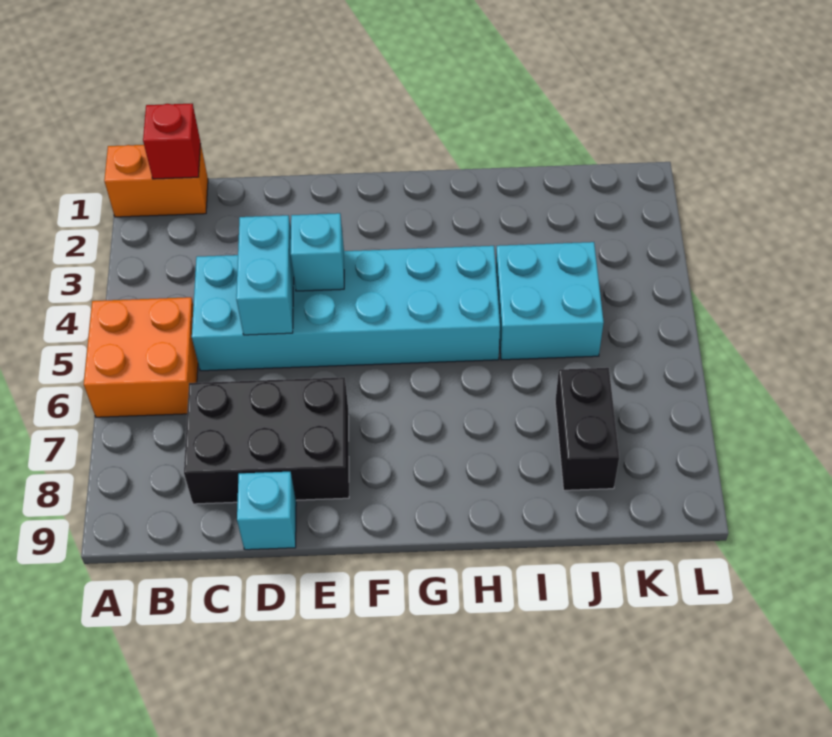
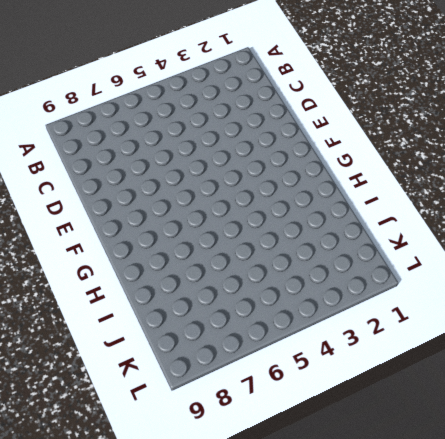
none -> orange brick A1:B1 level 1
none -> orange brick A5:B6 level 1

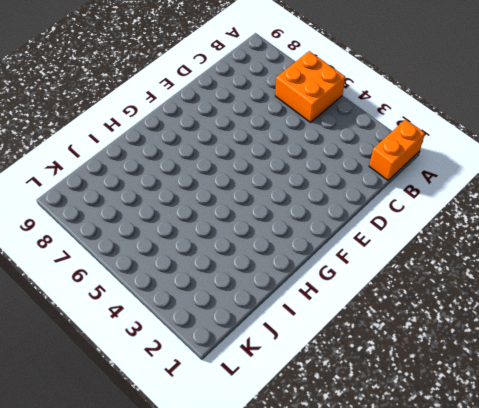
none -> cyan brick C4:H5 level 1
none -> black brick C7:E8 level 1

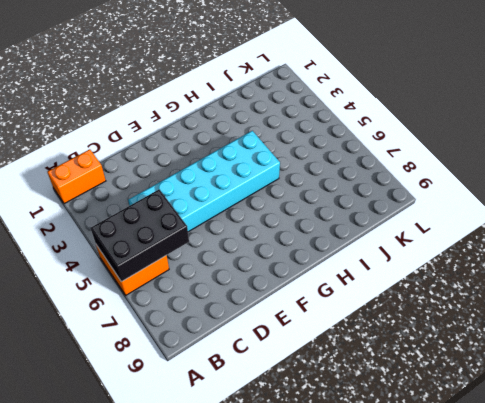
black brick A5:C6 level 2 -> black brick C7:E8 level 1
none -> cyan brick D9 level 1
none -> cyan brick I4:J5 level 1

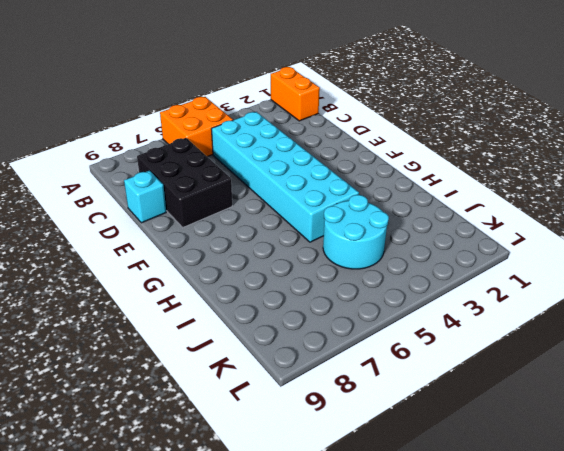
cyan round brick I4:J5 level 1 -> cyan brick I4:J5 level 1
none -> black brick J7:J8 level 1
none -> red brick B1 level 2

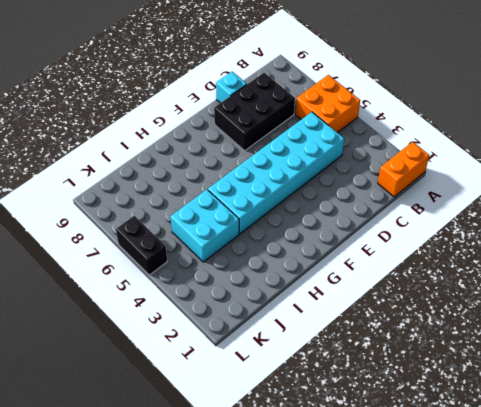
black brick L5:L6 level 1 -> black brick J7:J8 level 1
none -> red brick B1 level 2
none -> cyan brick D4:D5 level 2

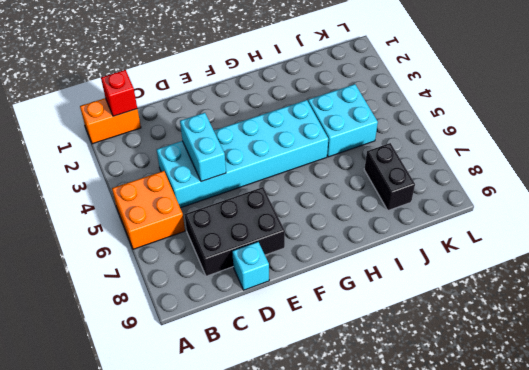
none -> cyan brick E4 level 2

